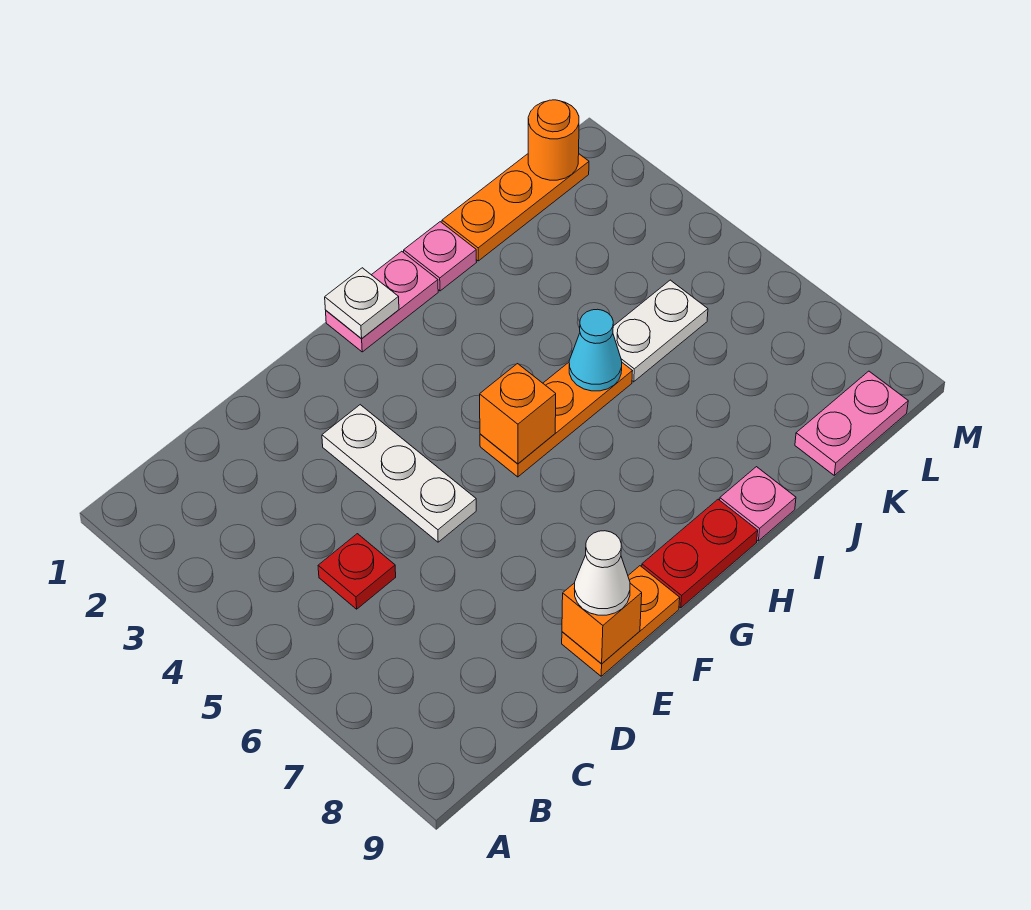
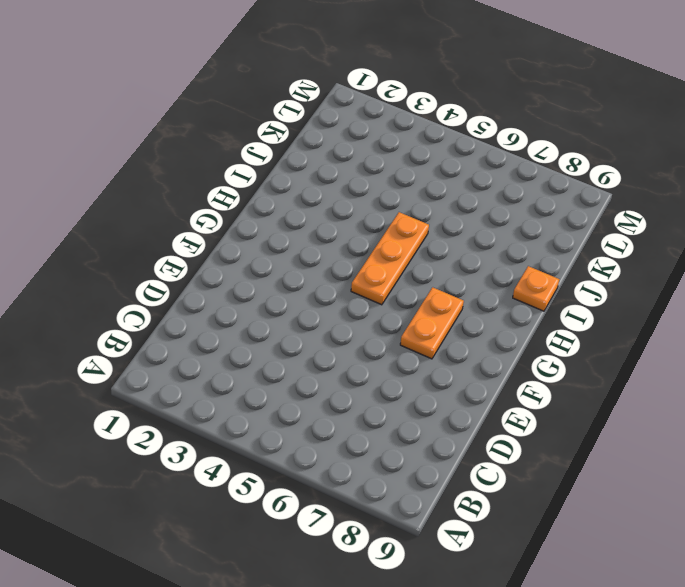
orange plate F7:G7 level 1 -> orange plate E9:F9 level 1
orange plate I9 level 1 -> pink plate I9 level 1
none -> red plate C5 level 1
none -> white plate E3:E5 level 1
none -> pink plate G1:H1 level 1

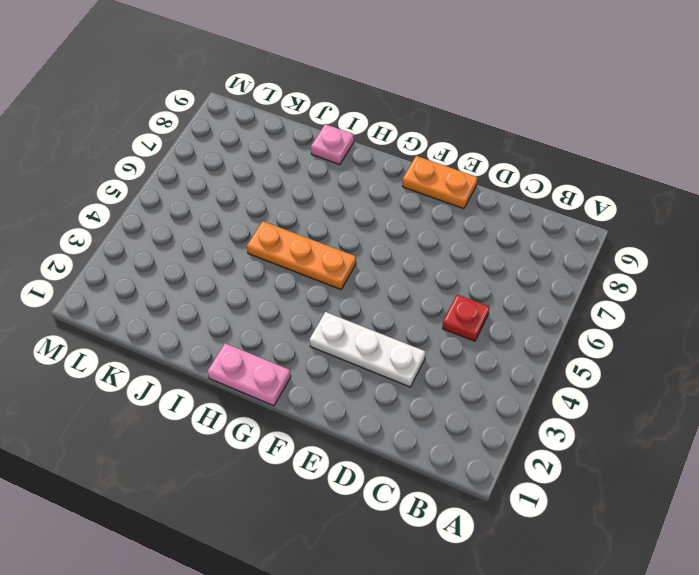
white plate D3:F3 level 1 -> white plate E3:E5 level 1
none -> red plate G9:H9 level 1
none -> pink plate I1 level 1
none -> orange plate J1:L1 level 1

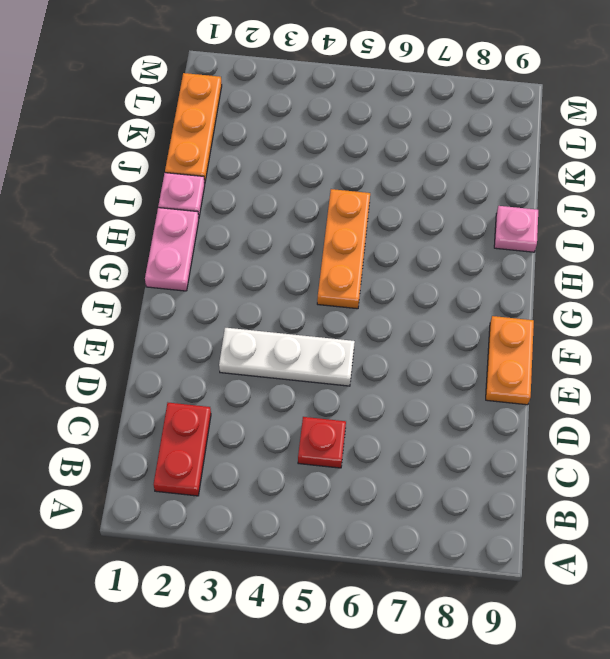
red plate B2:C2 level 1 -> red plate G9:H9 level 1
none -> white plate J5:K5 level 1
none -> pink plate K9:L9 level 1
none -> orange brick E9 level 2

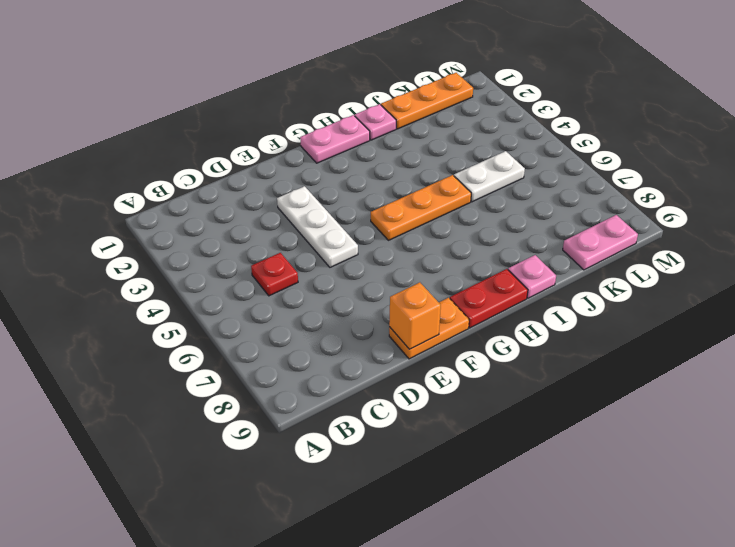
none -> white plate G1 level 2
none -> orange brick G5 level 2
none -> cyan cone I5 level 2

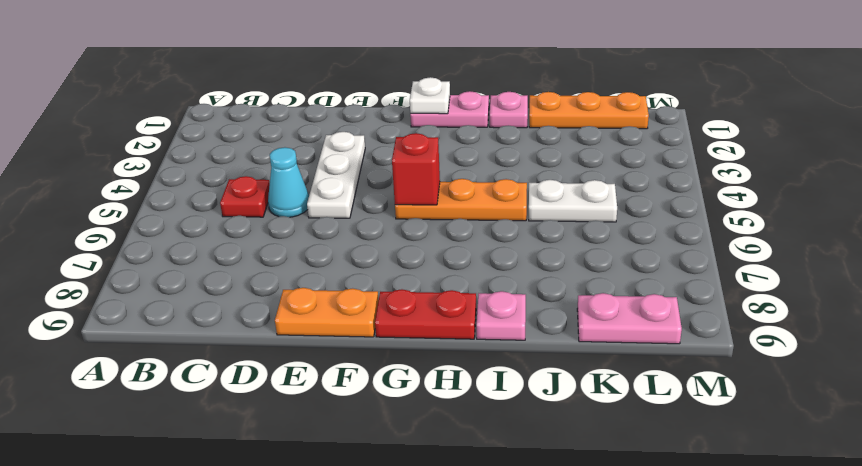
cyan cone D5 level 1 -> cyan cone I5 level 2
red brick G5 level 2 -> orange brick G5 level 2
none -> orange brick E9 level 2
none -> orange round brick L1 level 2
none -> white cone E9 level 3

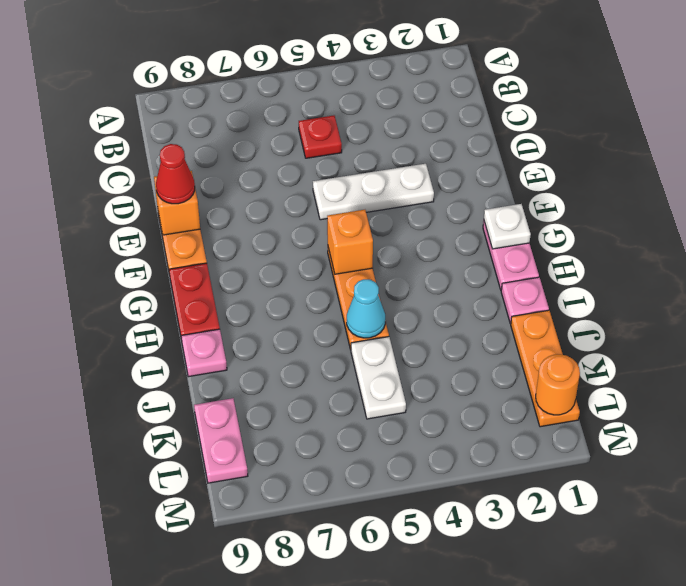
red cone E9 level 3 -> white cone E9 level 3

